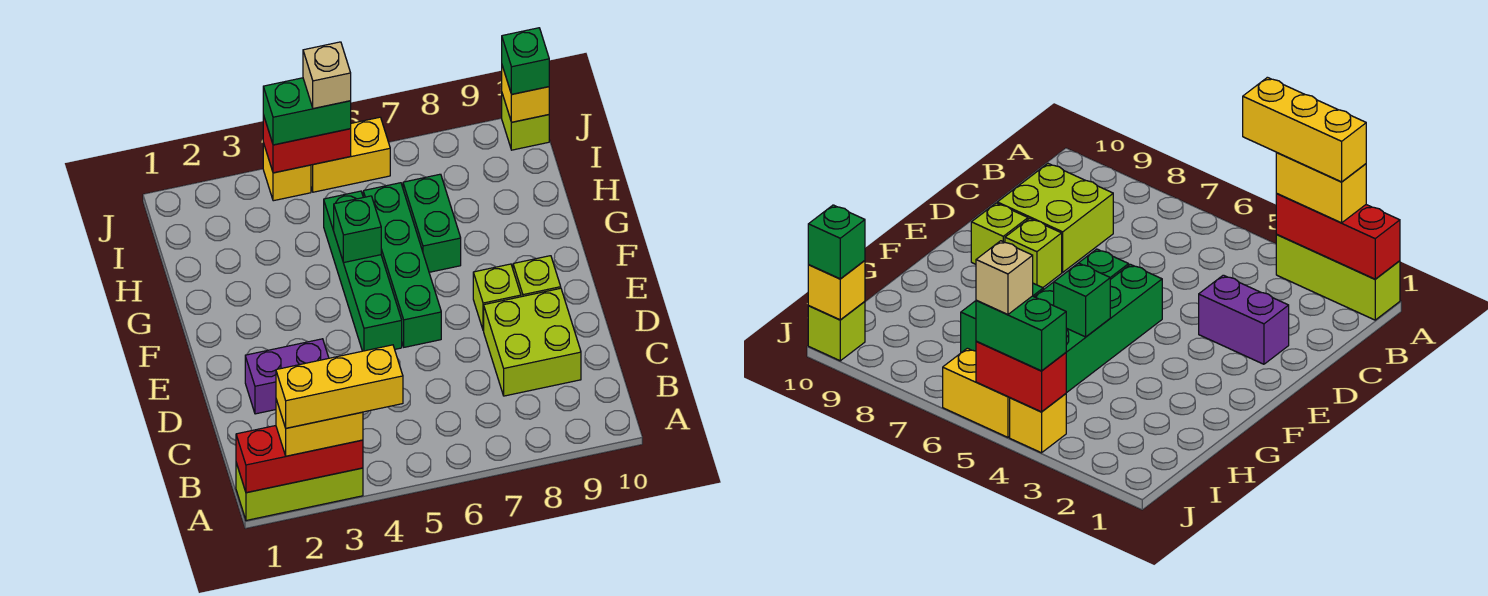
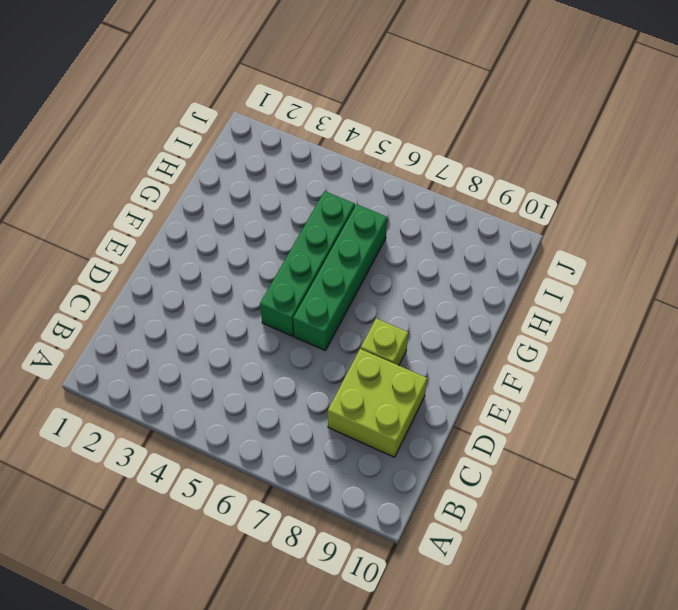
none -> lime brick A1:A3 level 1
none -> purple brick D2:D3 level 1
none -> lime brick E9 level 1

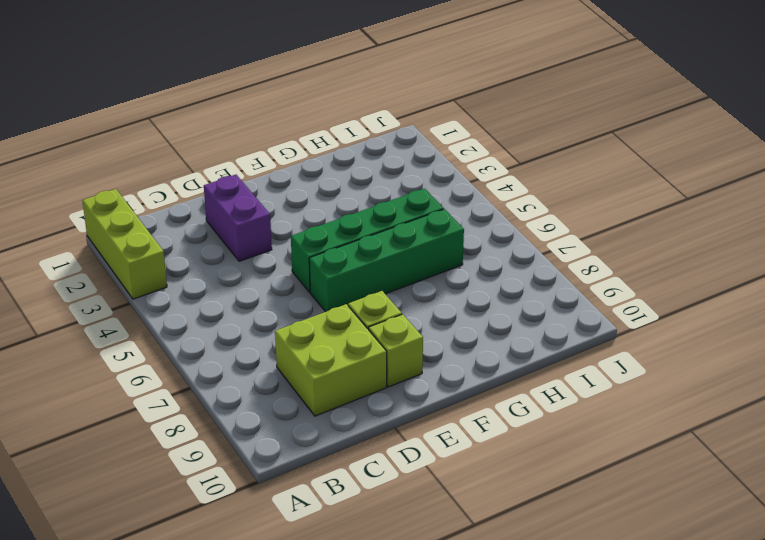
none -> green brick G7:H7 level 1
none -> yellow brick J4 level 1
none -> yellow brick J5:J6 level 1

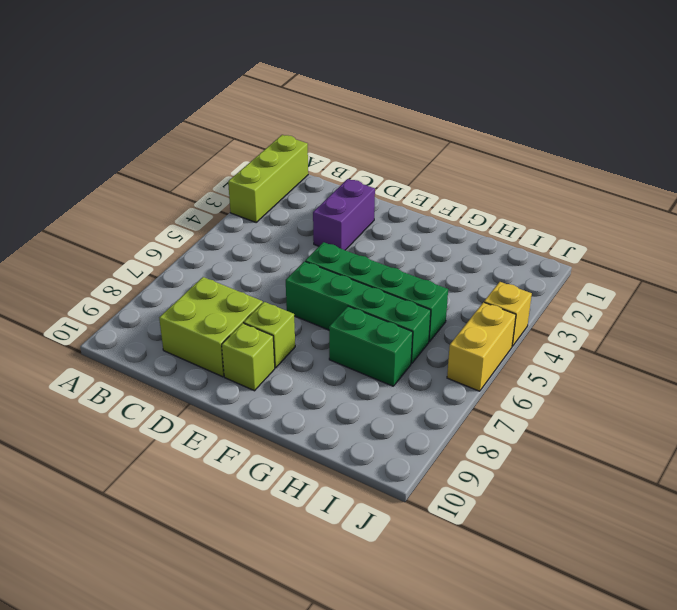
none -> lime brick J10 level 1
none -> red brick A1:A3 level 2
none -> green brick G5 level 2

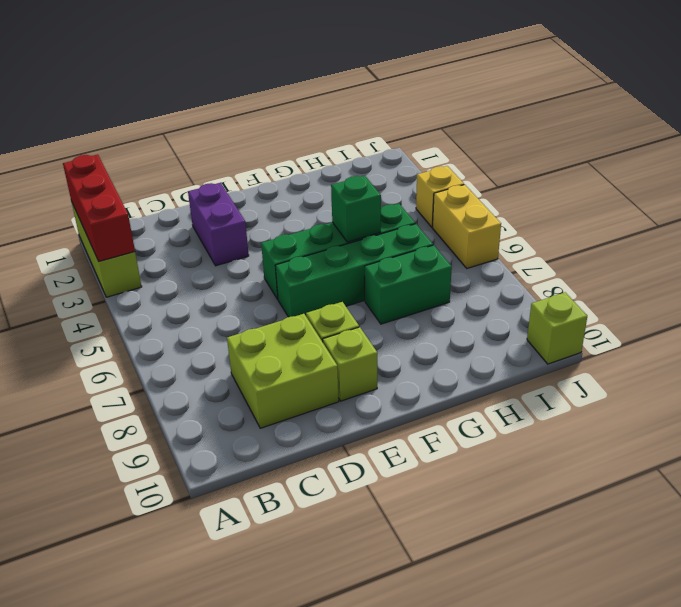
none -> red brick J4:J5 level 2
none -> yellow brick J10 level 2
none -> yellow brick A2:A3 level 3

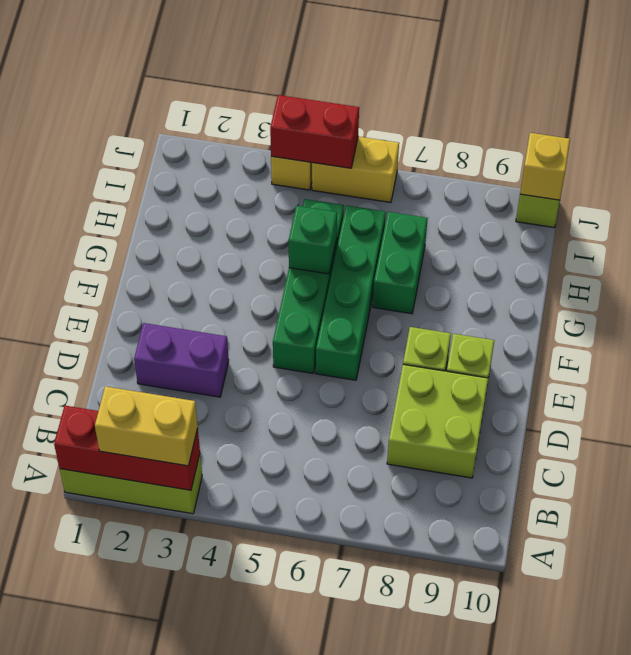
none -> green brick J4:J5 level 3
none -> green brick J10 level 3
none -> yellow brick A2:A4 level 4

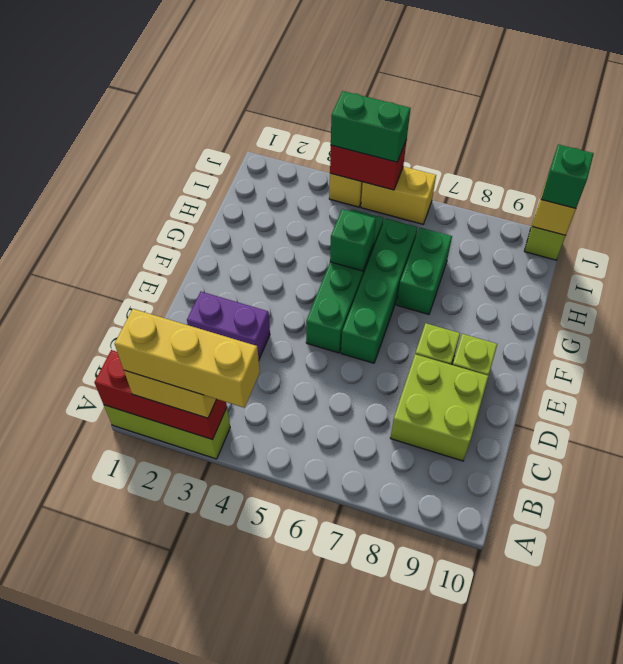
none -> tan brick J5 level 4

